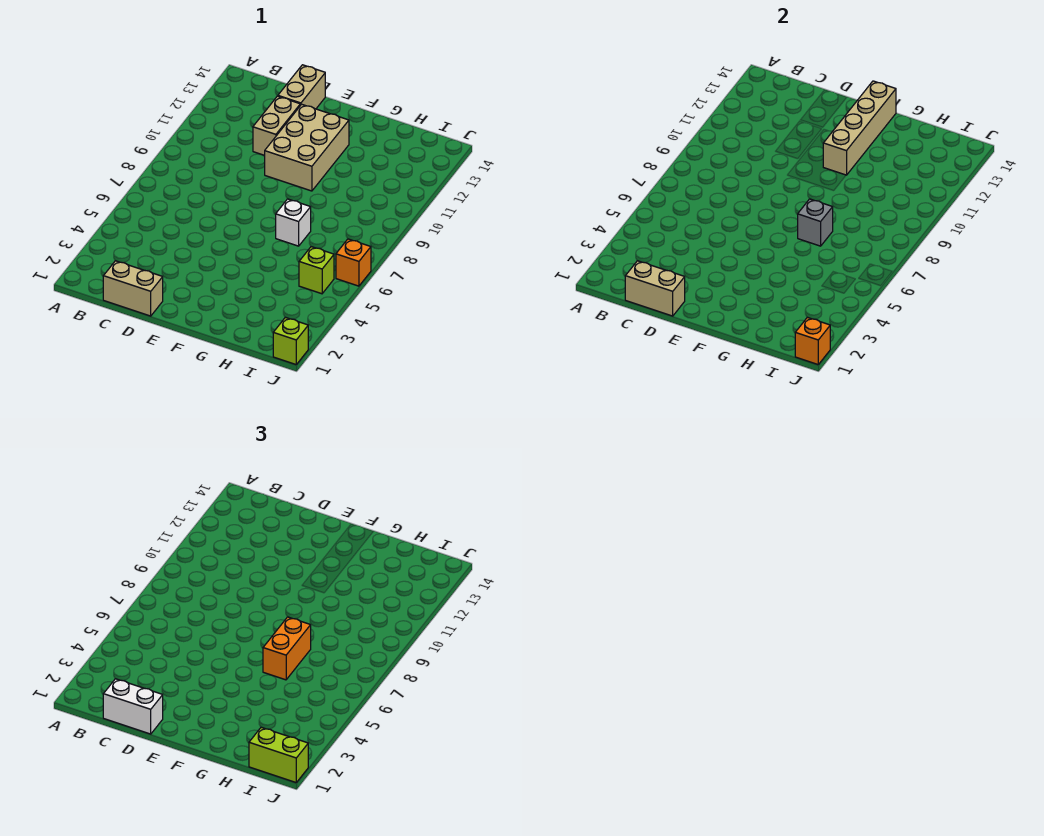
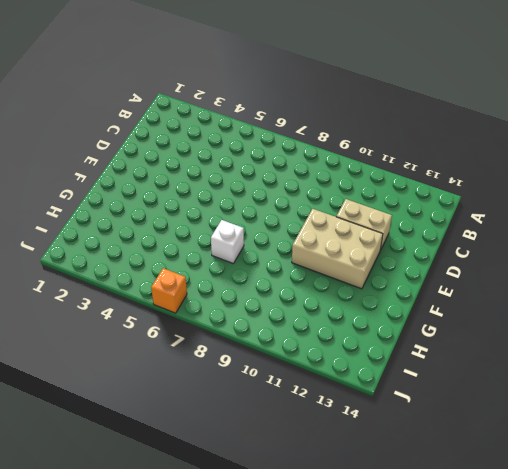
none -> tan brick C1:D1 level 1
none -> tan brick D13:D14 level 1
none -> lime brick I5 level 1

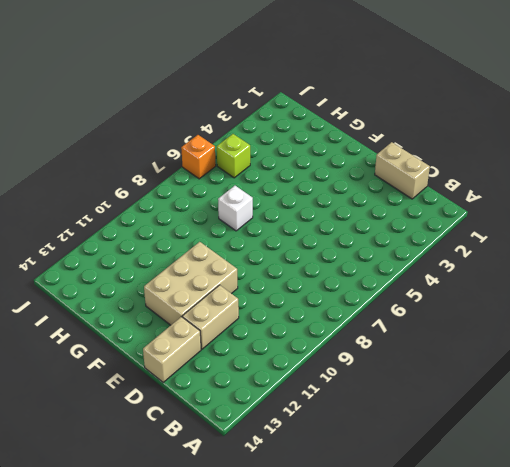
none -> lime brick J1 level 1
none -> tan brick C1:D1 level 2
none -> tan brick F11:F14 level 2

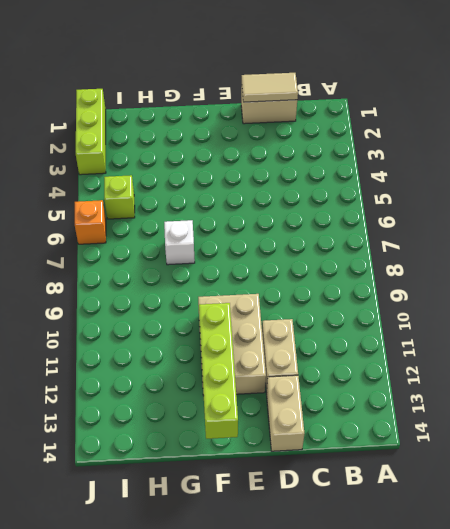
tan tile C1:D1 level 2 -> tan brick C1:D1 level 2
lime brick F11:F14 level 2 -> tan brick F11:F14 level 2
lime brick J1:J3 level 1 -> lime brick J1 level 1
none -> grey brick G7 level 2
none -> orange brick J1 level 2
none -> white brick C1:D1 level 3

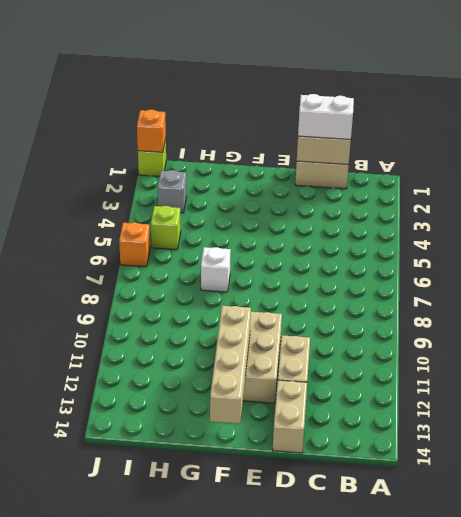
grey brick I3 level 1 -> grey brick G7 level 2
none -> orange brick G6:G7 level 3
none -> lime brick I1:J1 level 3

